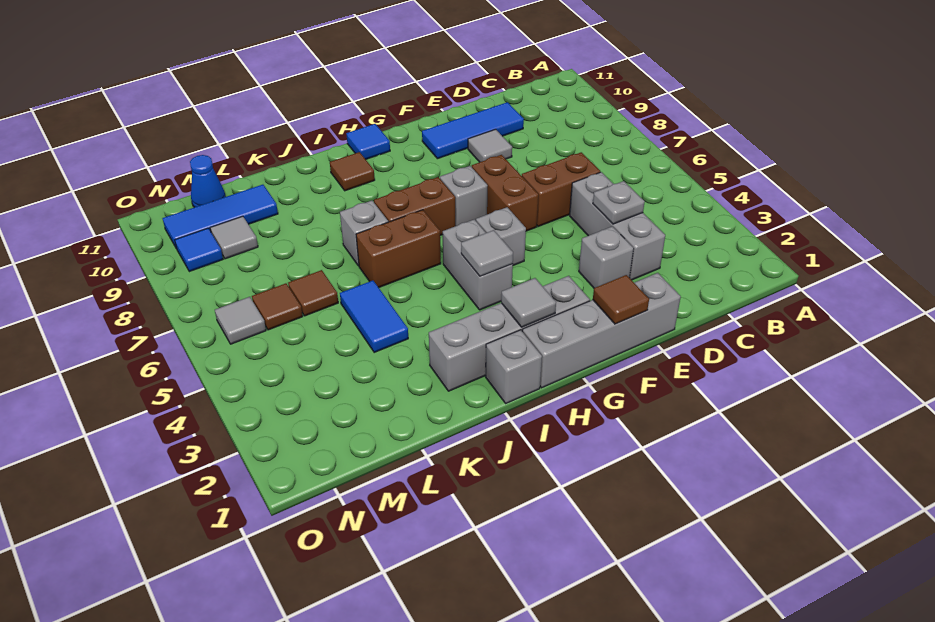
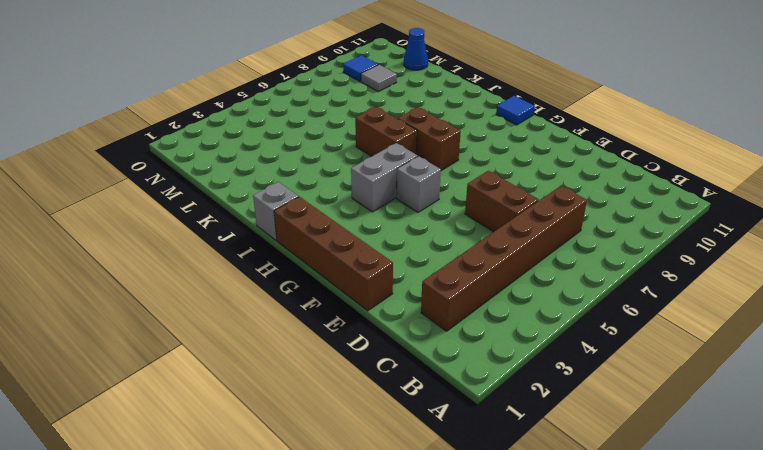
brown brick C2:C7 level 1 -> none
brown brick E1:H1 level 1 -> grey brick E1:H1 level 1
none -> grey brick D3:D5 level 1
none -> blue tile D10:F10 level 1
none -> grey brick E3 level 1

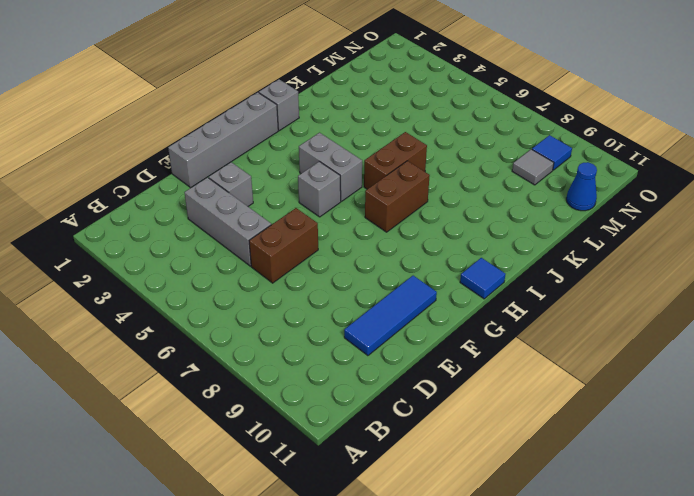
none -> grey tile E9 level 1
none -> brown brick F6:F7 level 1
none -> grey brick G2:J2 level 1

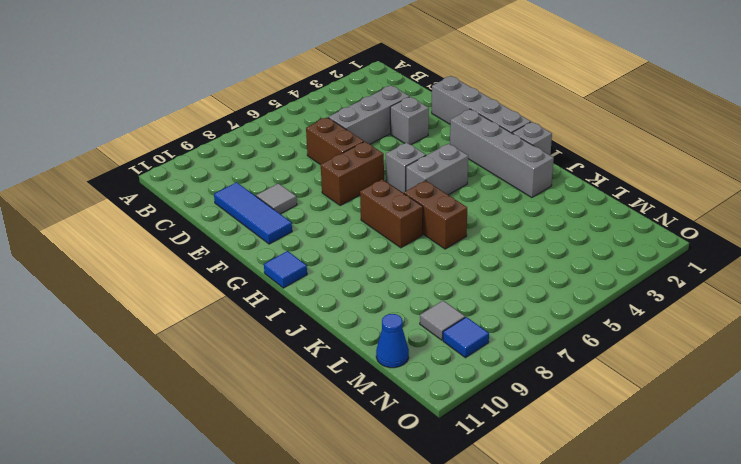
none -> grey brick G7 level 1
none -> brown tile I10 level 1
none -> grey brick J7 level 1

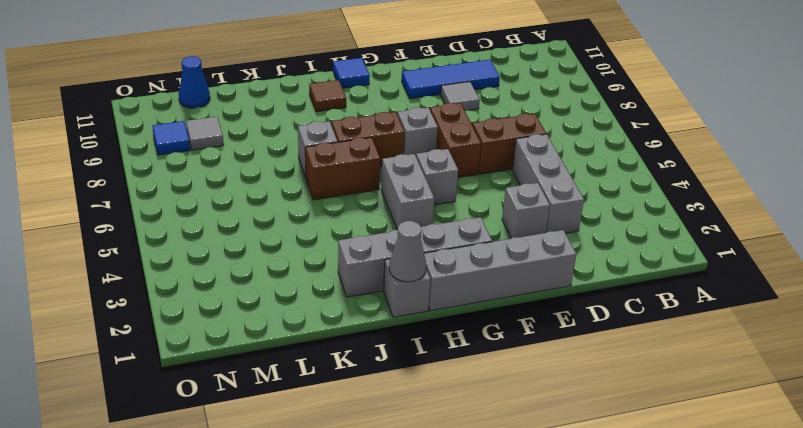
grey cone I1 level 2 -> none
none -> blue tile K4:K5 level 1
none -> brown tile L6 level 1
none -> blue tile L10:N10 level 1

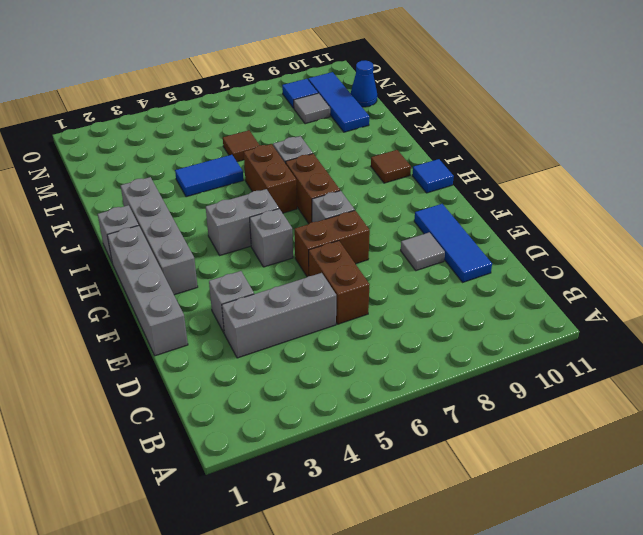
none -> brown tile M6 level 1
none -> grey tile N6 level 1
none -> grey plate D4 level 2

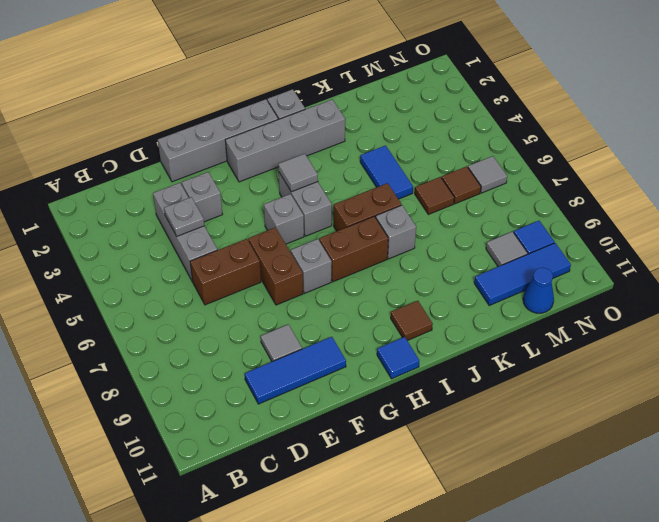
none -> brown tile F1 level 2
none -> grey tile H2 level 2

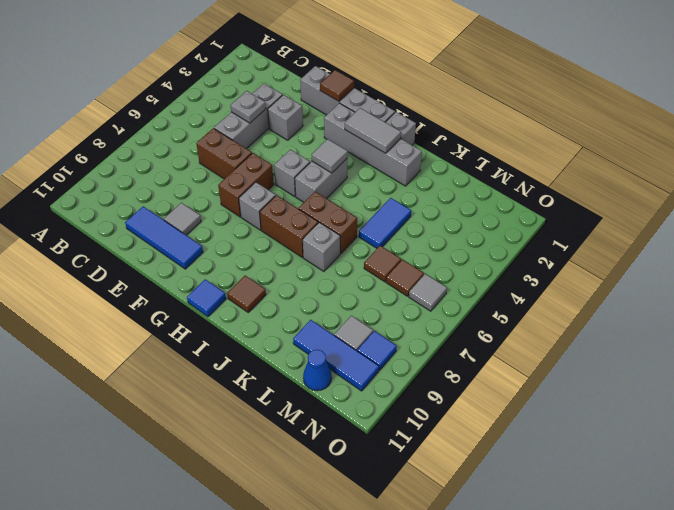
grey tile H2:I2 level 2 -> grey tile H2 level 2

